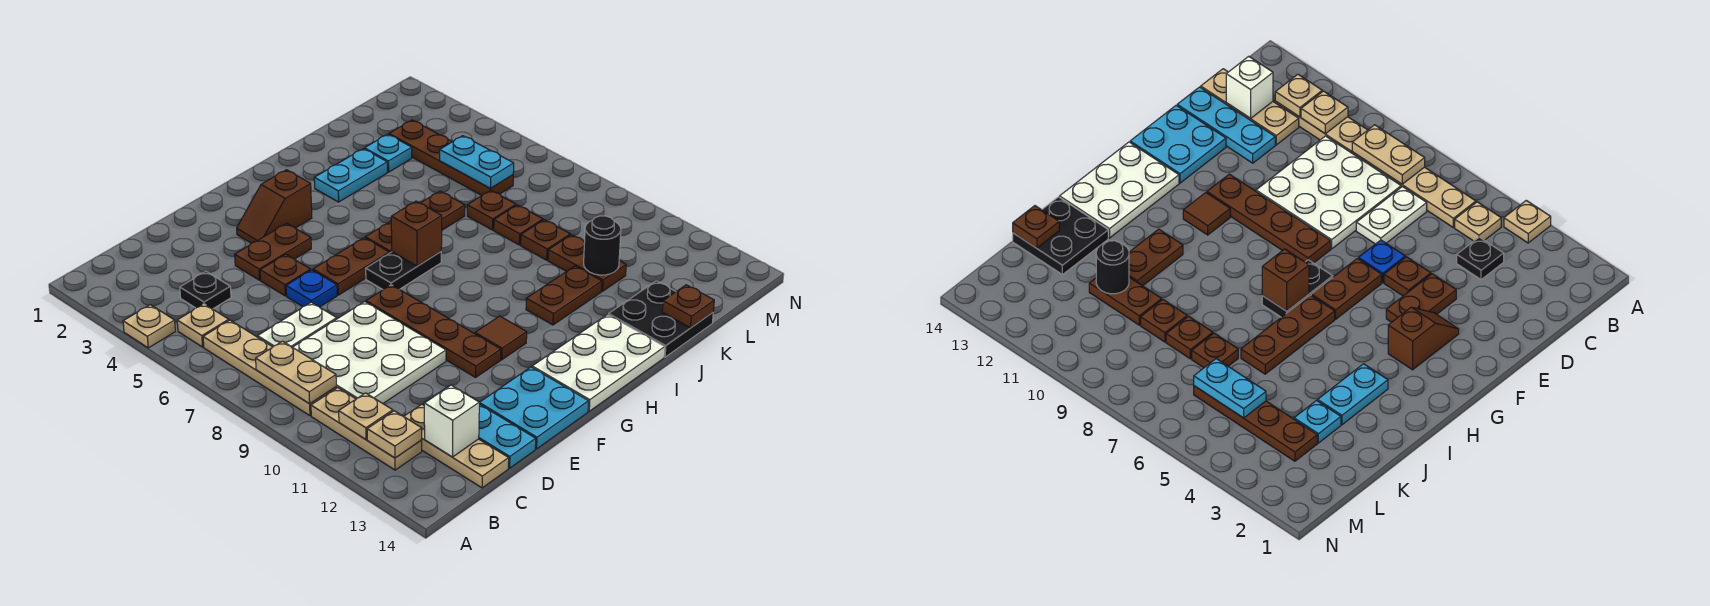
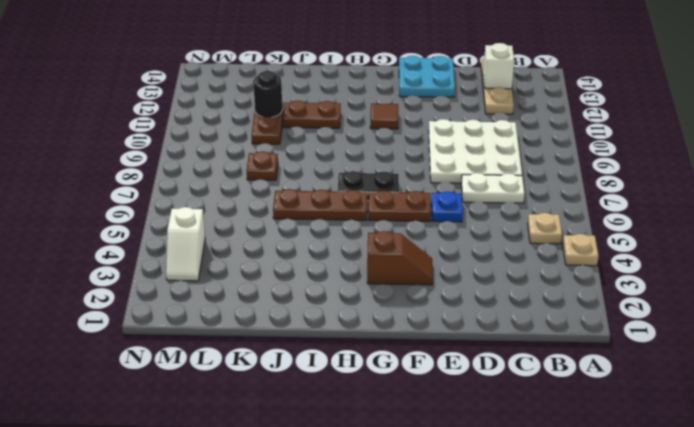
white slope M3:M4 level 1 top 4 -> none
none -> tan plate B6:B9 level 1
none -> tan plate B10:B12 level 1
none -> black plate C4 level 1
none -> cyan plate D12:D14 level 1

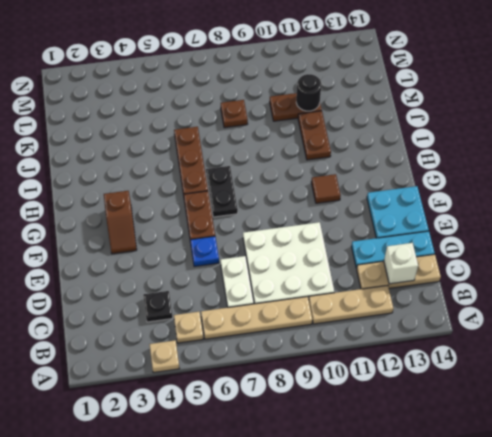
none -> brown plate E4:F4 level 1
none -> brown plate E5 level 1
none -> brown plate F8:F11 level 1
none -> white plate G13:I14 level 1

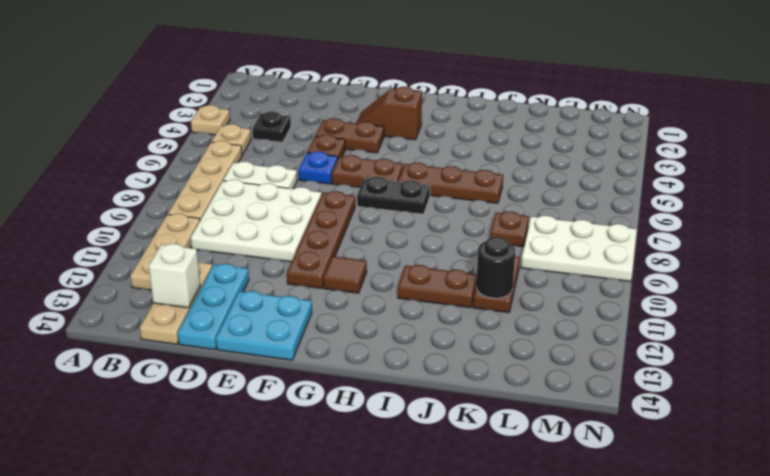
white plate L8:N9 level 1 -> white plate G13:I14 level 1
none -> cyan plate I3:J3 level 1
none -> black plate J13:K14 level 1
none -> cyan plate K3 level 1
none -> brown plate K7 level 1

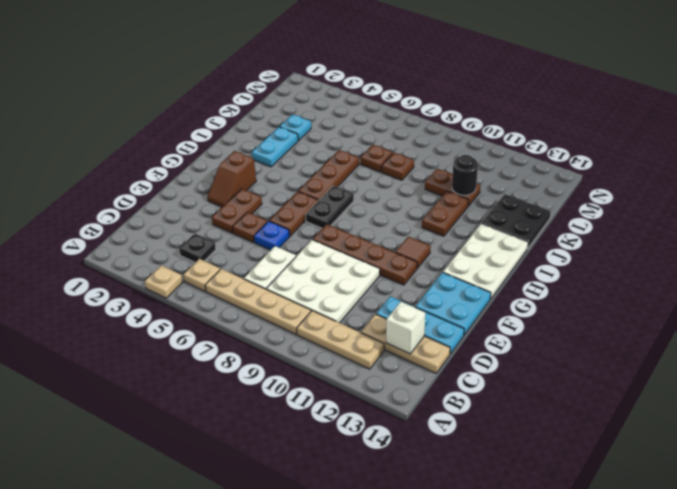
none -> brown plate K9 level 1
none -> brown plate L3:L6 level 1
none -> tan plate B8:B9 level 2
none -> tan plate B11 level 2

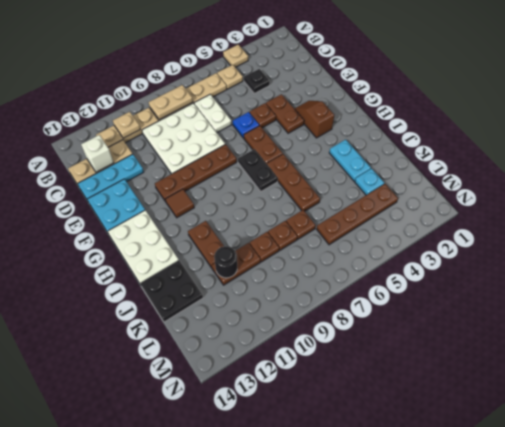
none -> tan plate B12 level 2
none -> brown brick H7 level 2
none -> brown plate K14 level 2
none -> cyan plate L5:L6 level 2

